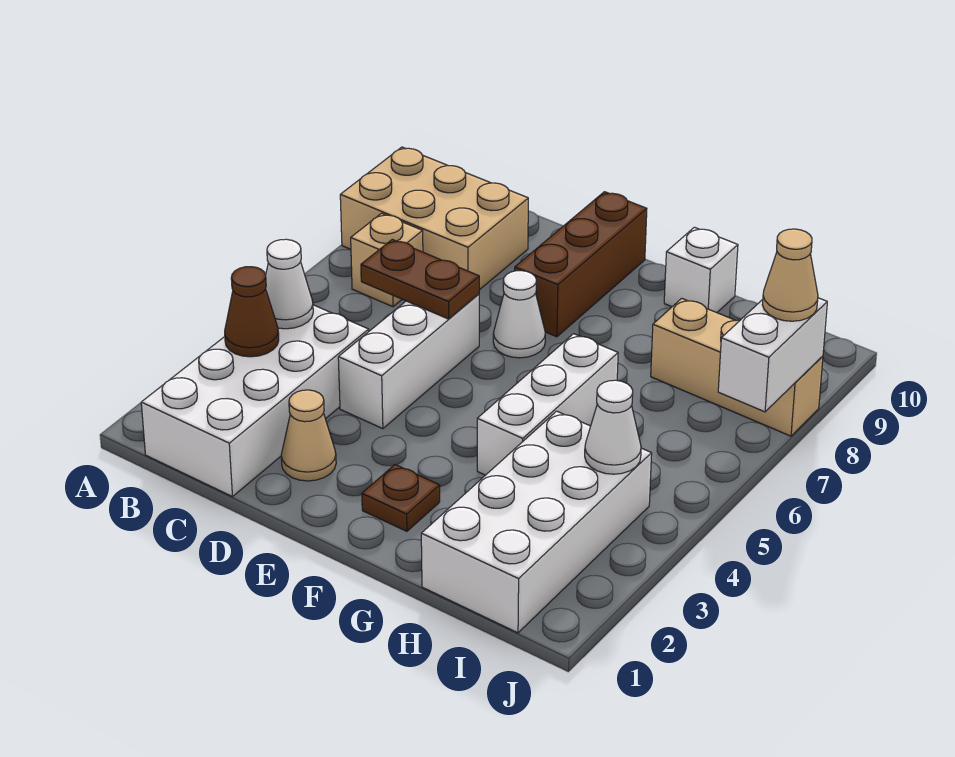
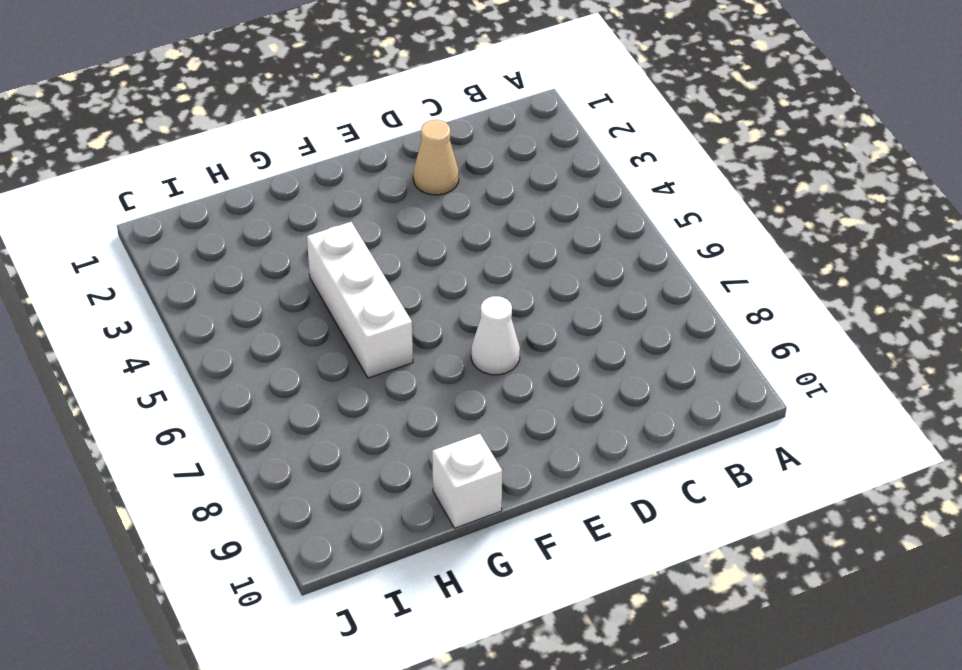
none -> tan brick A8:C9 level 1
none -> white brick B1:C4 level 1
none -> tan brick B7 level 1

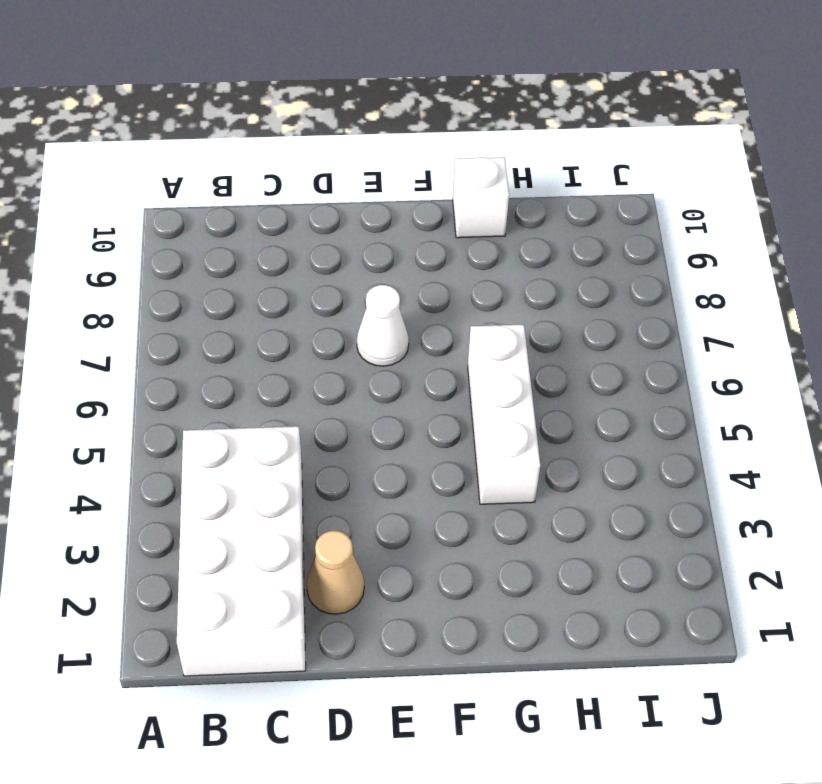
none -> tan brick A8:C9 level 1
none -> tan brick B7 level 1
none -> white brick D4:D6 level 1

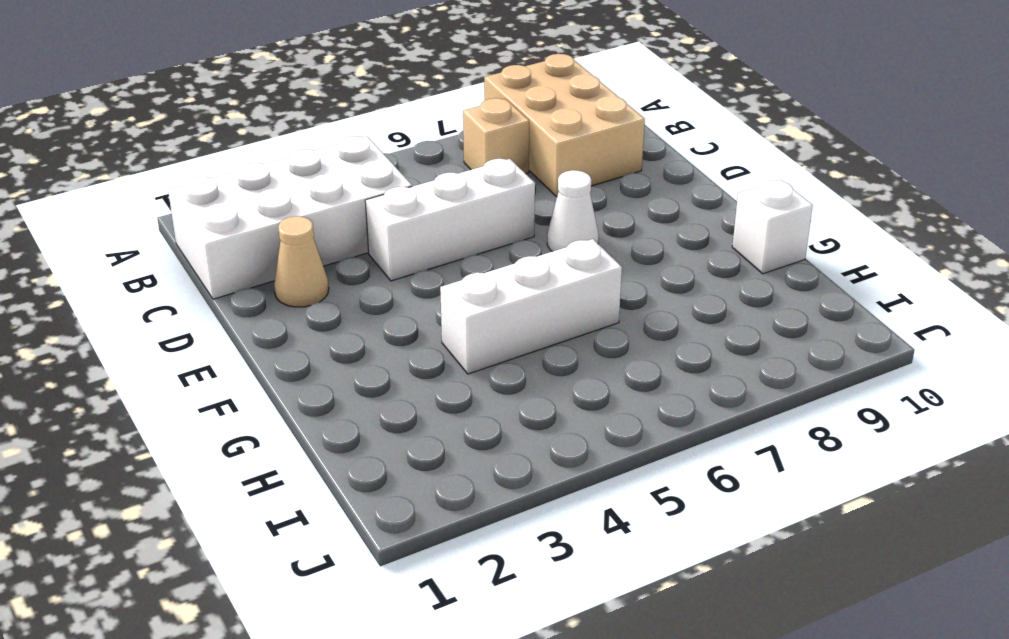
none -> brown brick E8:E10 level 1
none -> brown plate F2 level 1
none -> white brick H1:I4 level 1

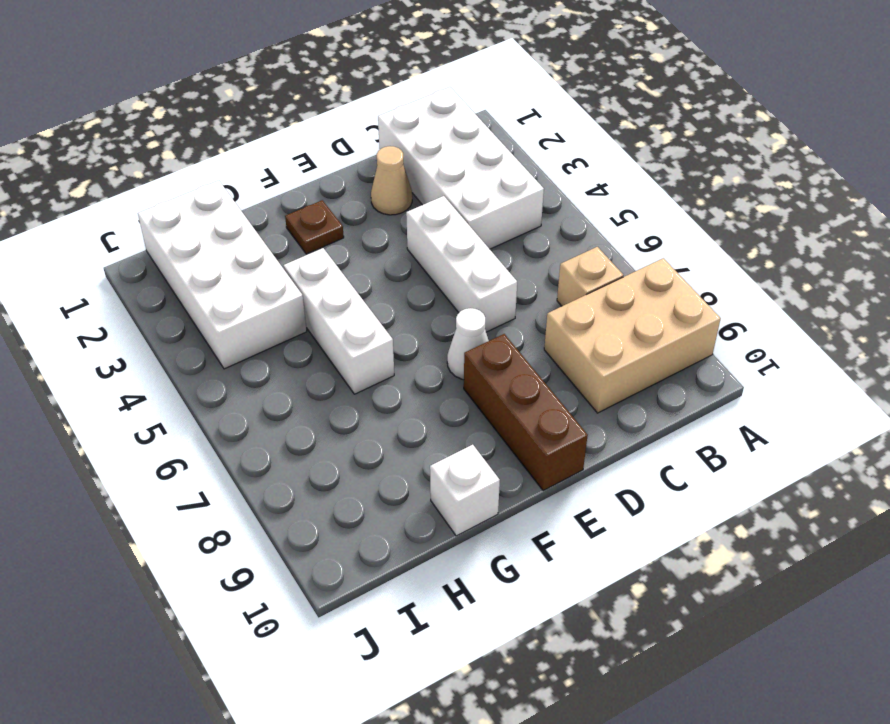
none -> tan brick H8:J8 level 1
none -> brown cone B3 level 2
none -> white cone B4 level 2

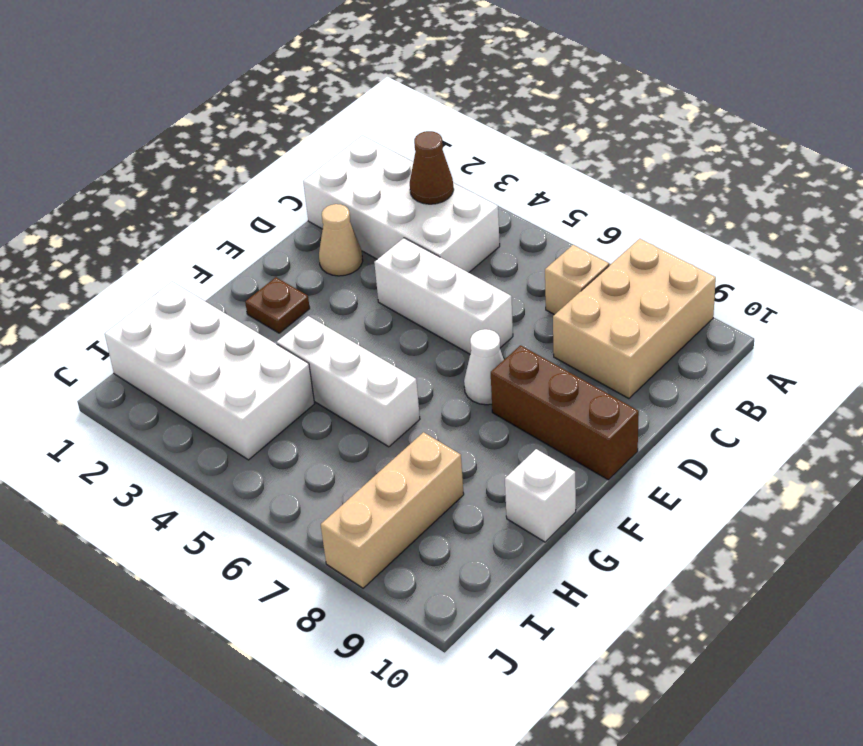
none -> white cone B4 level 2
none -> brown plate C6:D6 level 2
none -> white cone I4 level 2

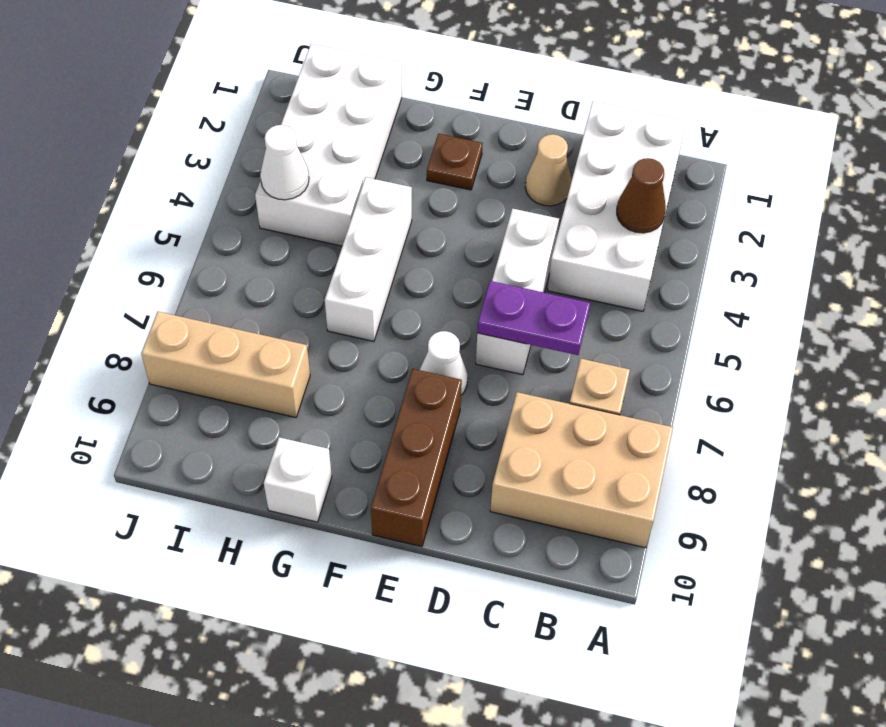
purple plate C6:D6 level 2 -> brown plate C6:D6 level 2
none -> white cone B4 level 2
none -> white brick J7:J8 level 2
none -> tan cone J8 level 3

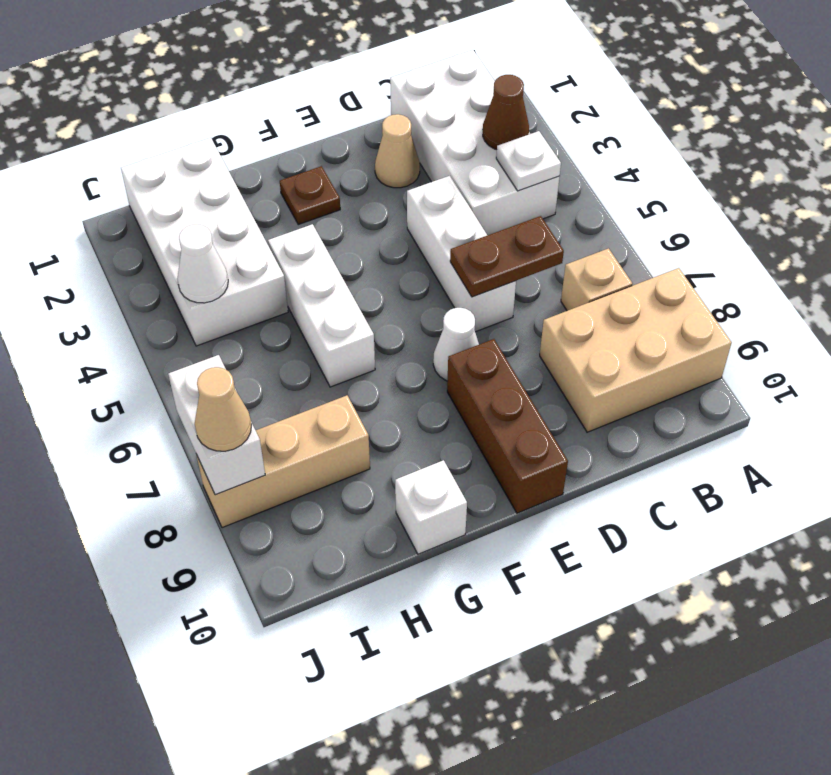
white plate B4 level 2 -> white cone B4 level 2

